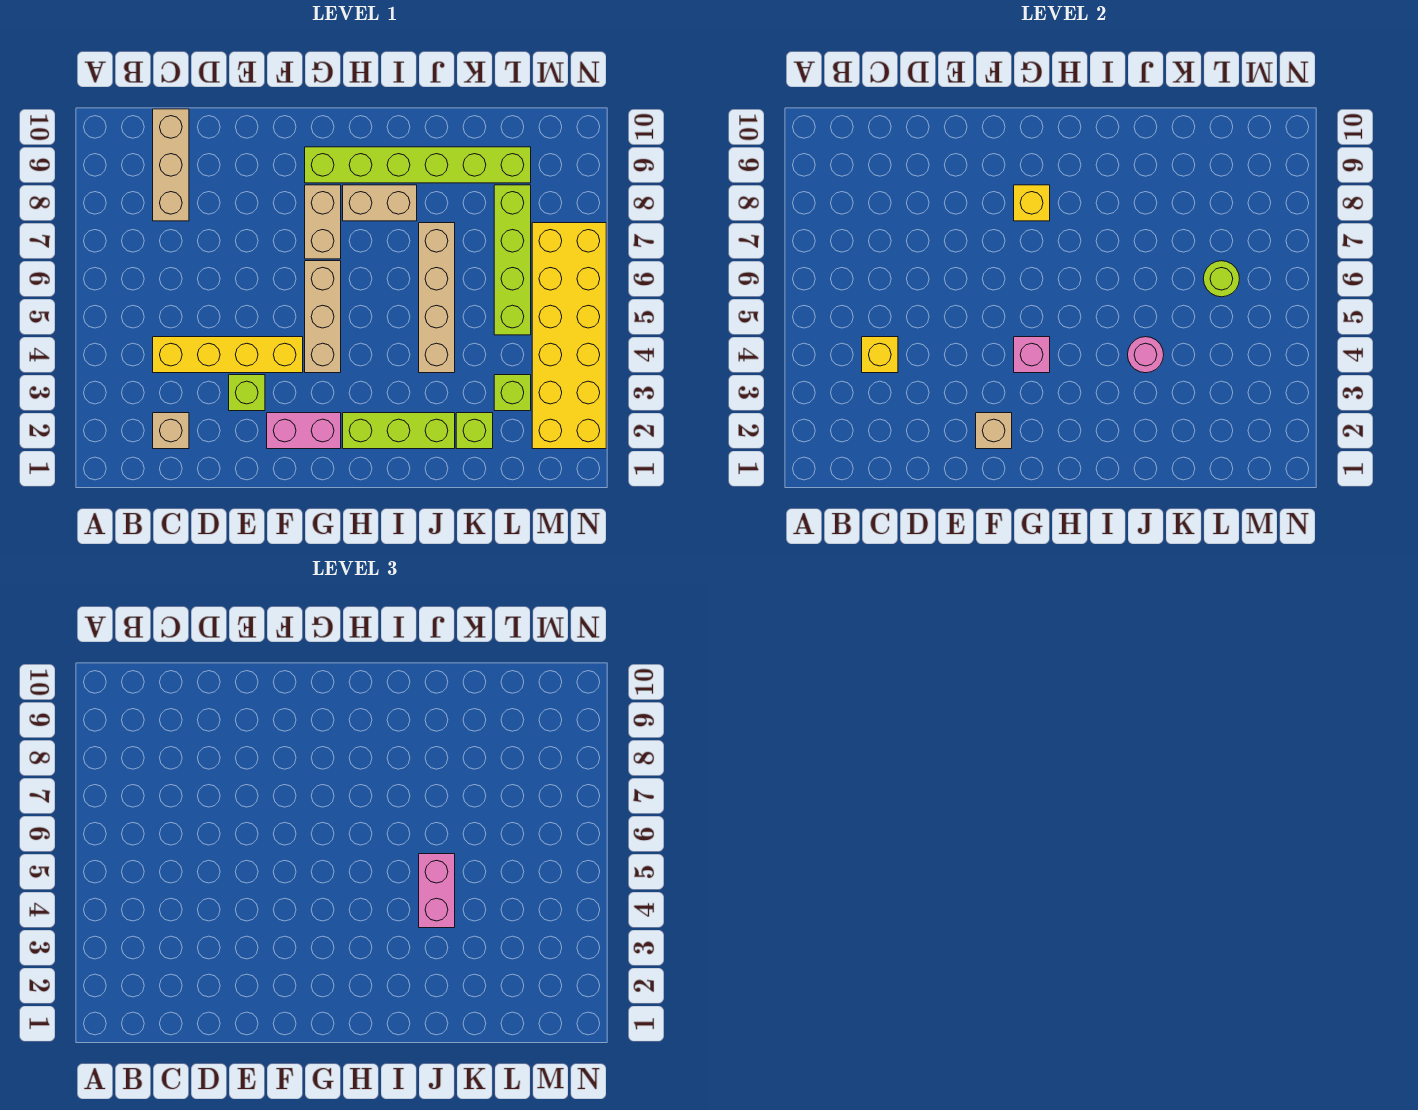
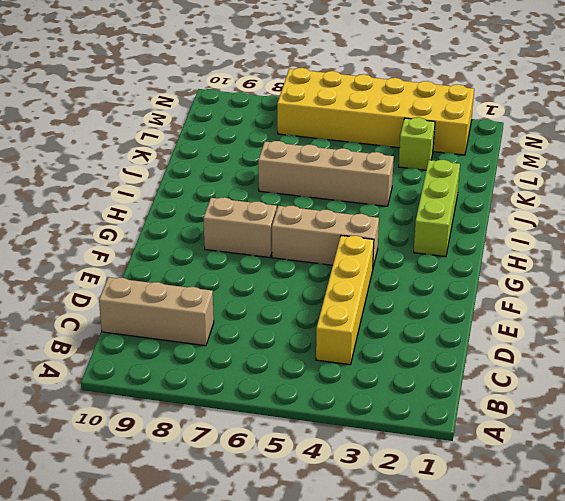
none -> tan brick C2 level 1
none -> lime brick E3 level 1
none -> pink brick F2:G2 level 1

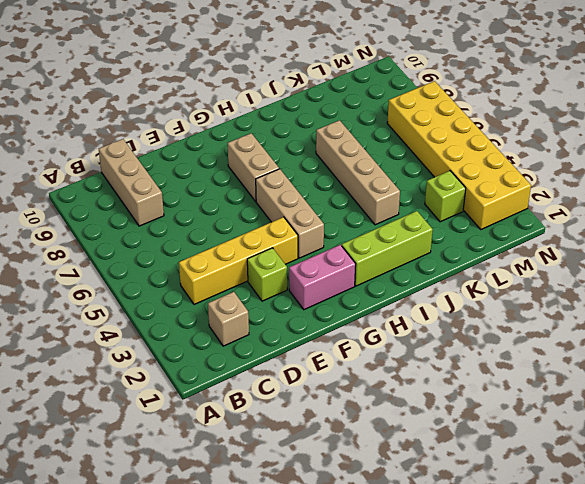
none -> lime brick G9:L9 level 1
none -> tan brick H8:I8 level 1
none -> lime brick K2 level 1

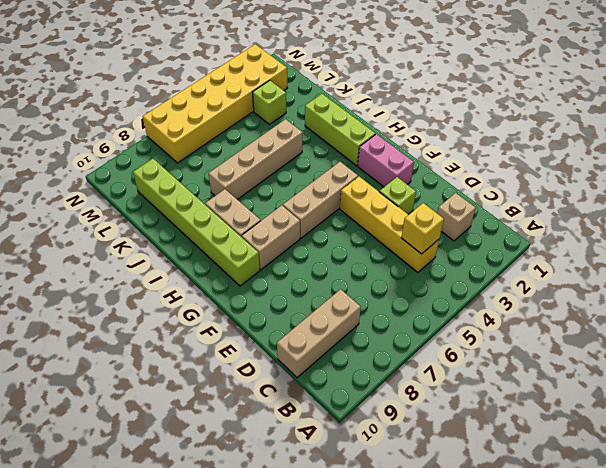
none -> lime brick K2 level 1
none -> lime brick L5:L8 level 1
none -> tan brick F2 level 2

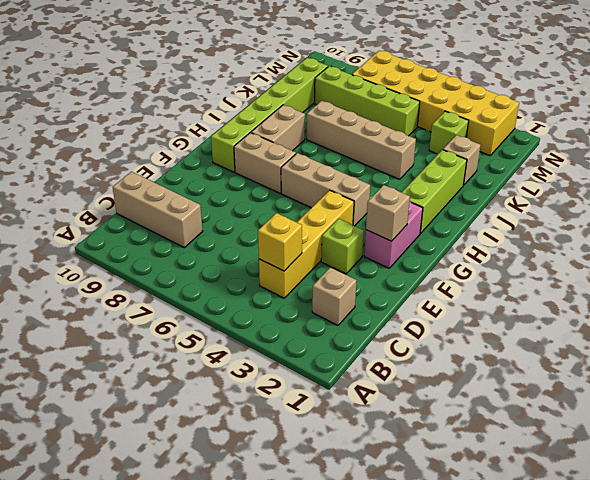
tan brick K2 level 1 -> lime brick K2 level 1
none -> pink brick G4 level 2
none -> yellow brick G8 level 2
none -> pink round brick J4 level 2

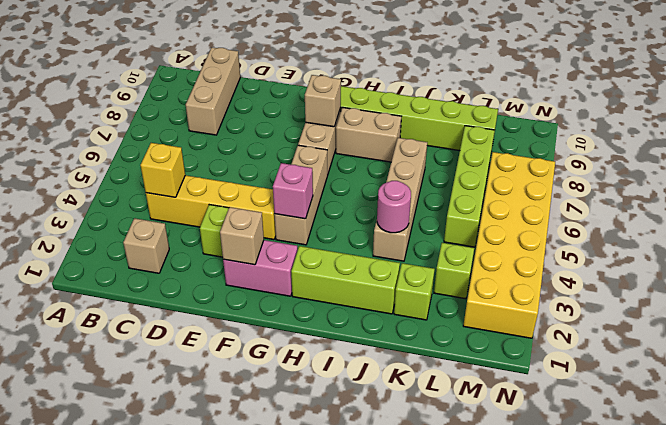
tan brick G8 level 2 -> yellow brick G8 level 2
none -> lime round brick L6 level 2
none -> pink brick J4:J5 level 3

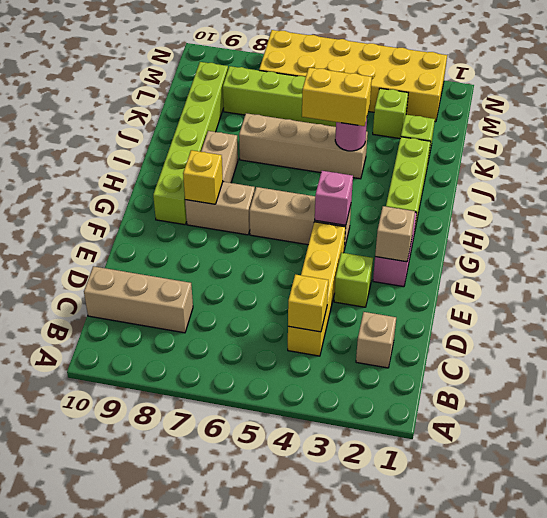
yellow brick J4:J5 level 3 -> pink brick J4:J5 level 3
none -> lime round brick L6 level 2

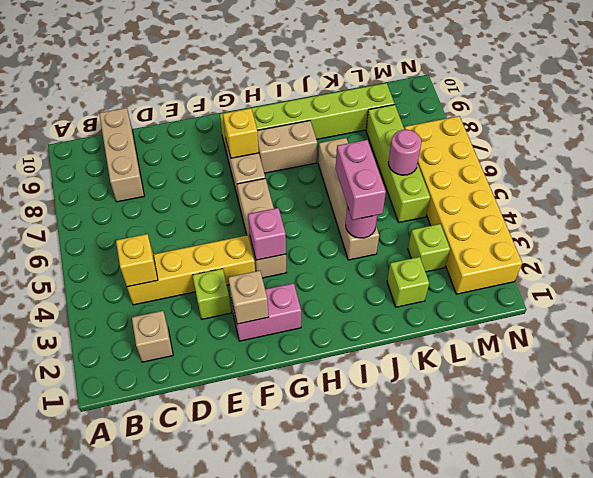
pink round brick L6 level 2 -> lime round brick L6 level 2
none -> lime brick H2:J2 level 1

